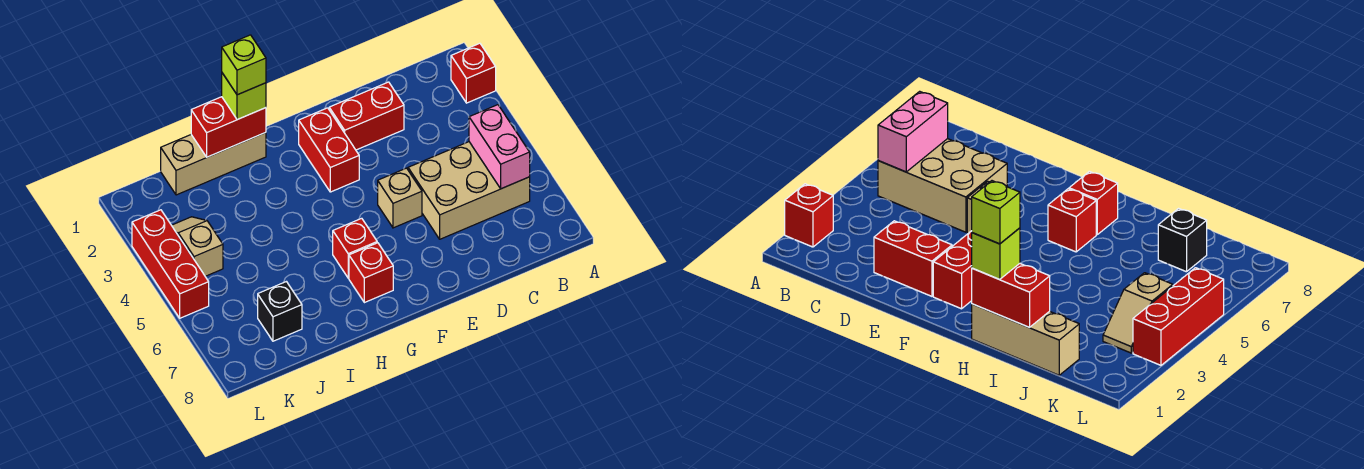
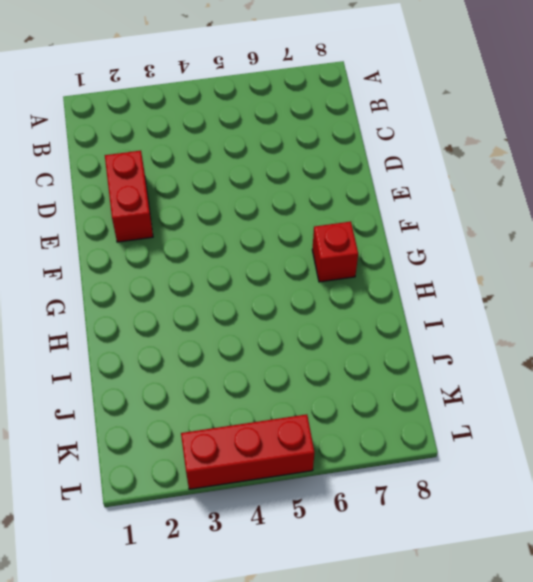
none -> red brick A2 level 1
none -> tan brick B5:D6 level 1
none -> tan brick E5 level 1

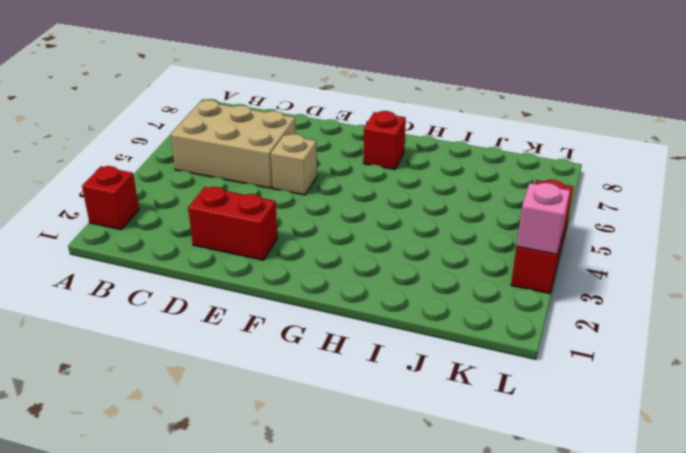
pink brick L3 level 2 -> none
none -> red brick F2:F3 level 1
none -> red brick G6 level 1
none -> tan brick H1:J1 level 1

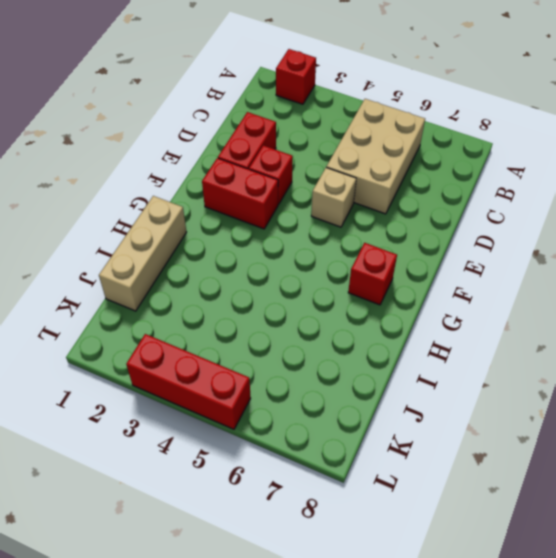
red brick E3 level 1 -> red brick G6 level 1
none -> black brick J7 level 1
none -> tan slope K3:K4 level 1 top 4
none -> pink brick B5:B6 level 2

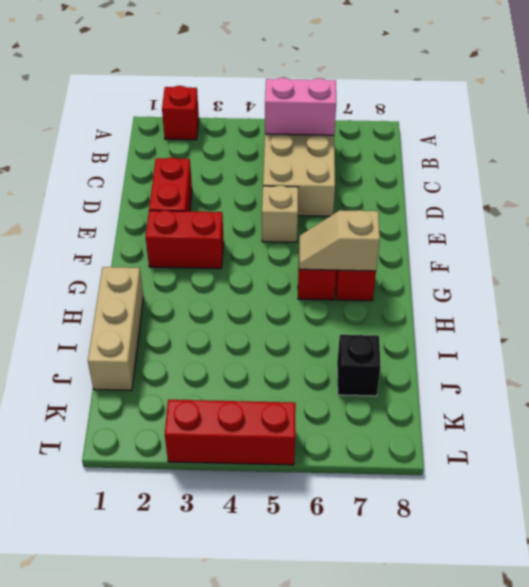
tan slope G6:G7 level 2 top 7 -> tan slope K3:K4 level 1 top 4
none -> red brick H1:I1 level 2
none -> lime brick H1 level 3
none -> lime brick H1 level 4

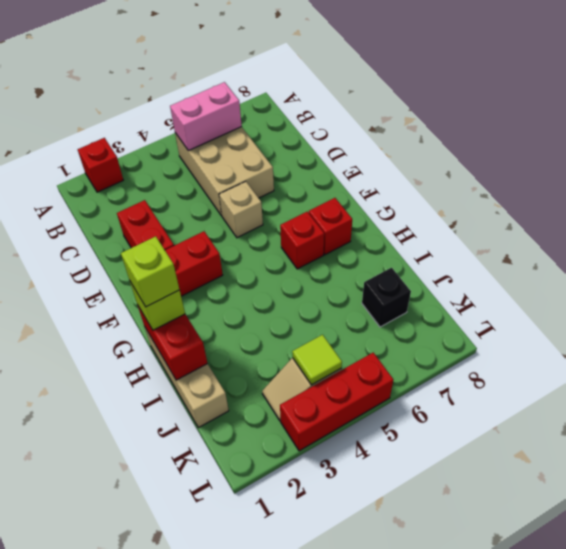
lime tile K4 level 2 -> none

